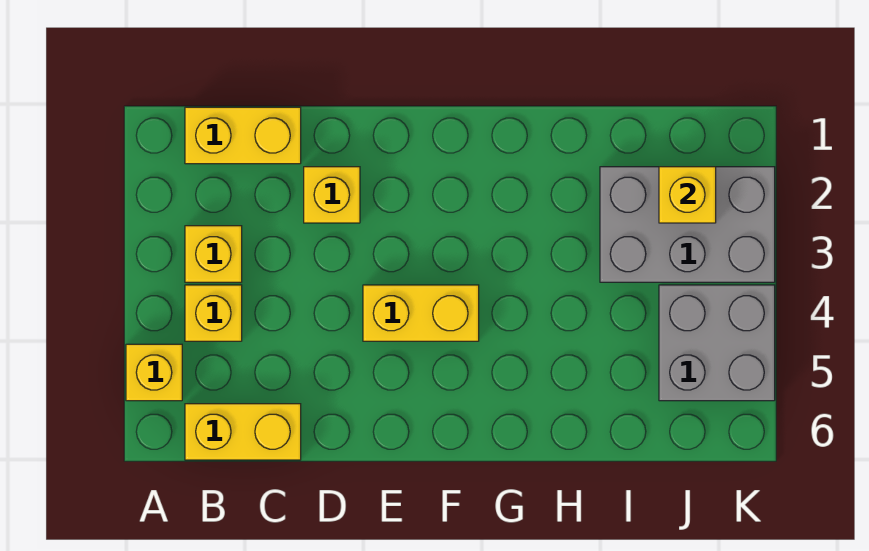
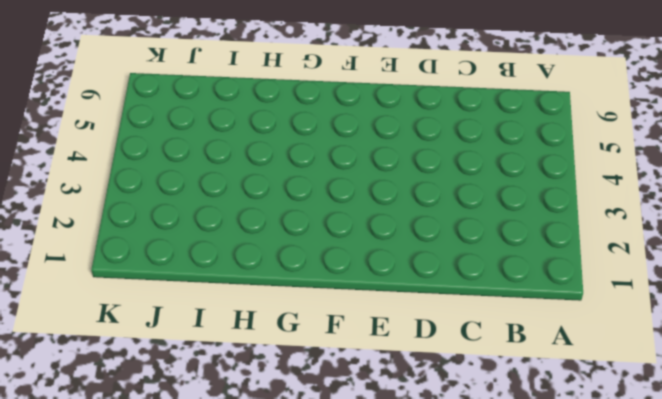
none -> yellow brick A5 level 1
none -> yellow brick B1:C1 level 1

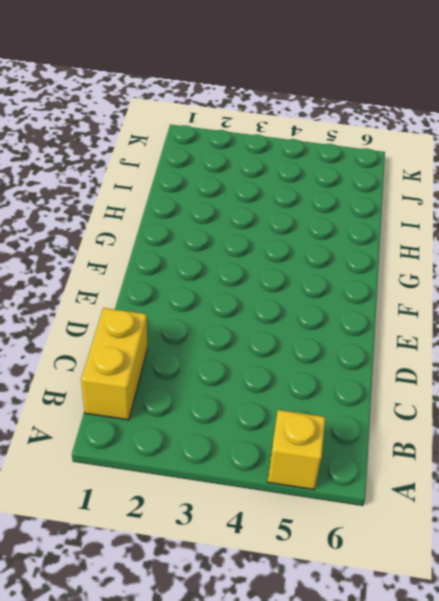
none -> yellow brick B3 level 1
none -> yellow brick B4 level 1

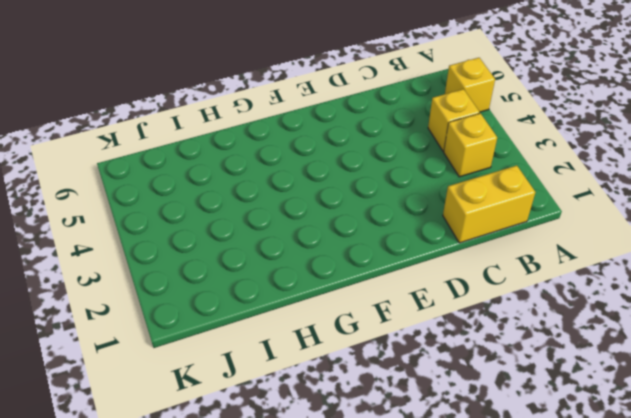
none -> yellow brick B6:C6 level 1
none -> yellow brick D2 level 1

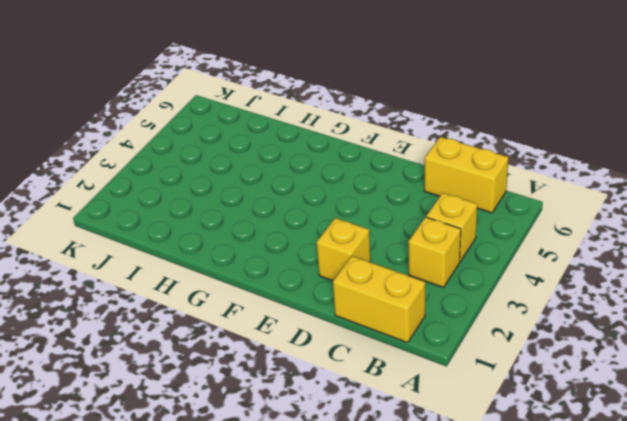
none -> yellow brick A5 level 1
none -> yellow brick E4:F4 level 1

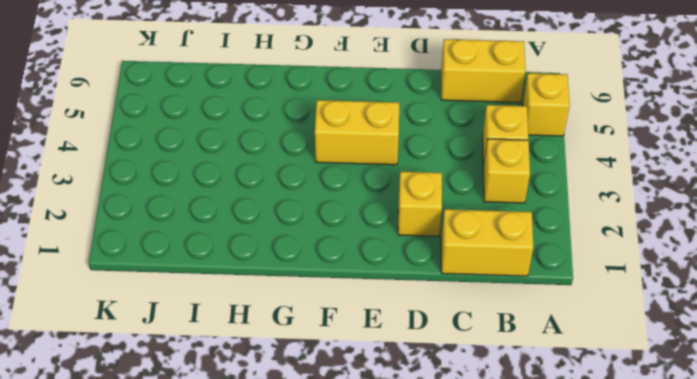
none -> grey brick I2:K3 level 1
none -> grey brick J4:K5 level 1

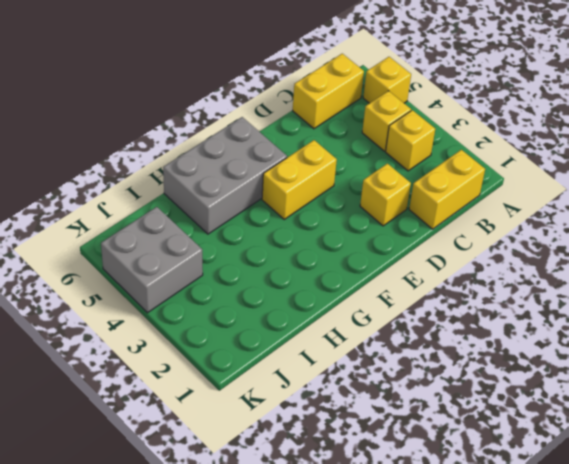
grey brick F5:H6 level 1 -> grey brick I2:K3 level 1
none -> yellow brick J2 level 2

